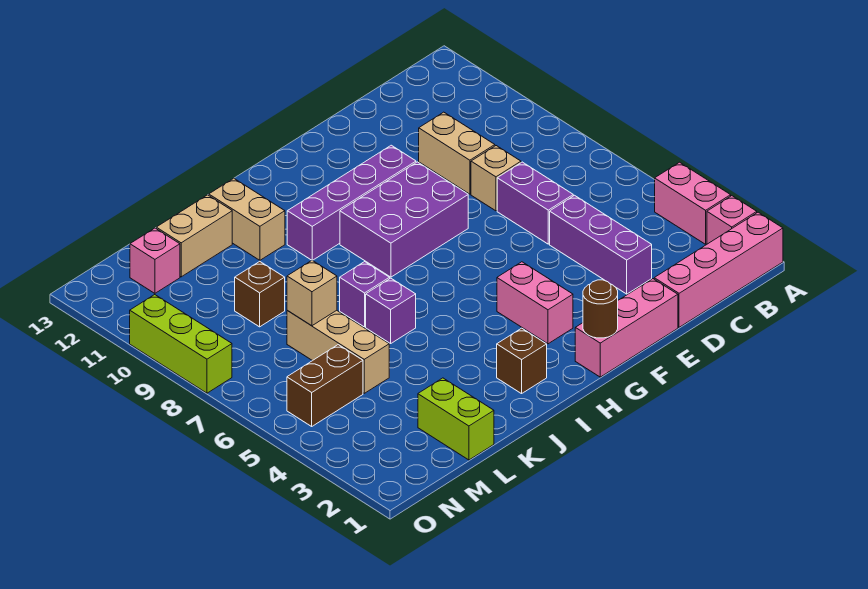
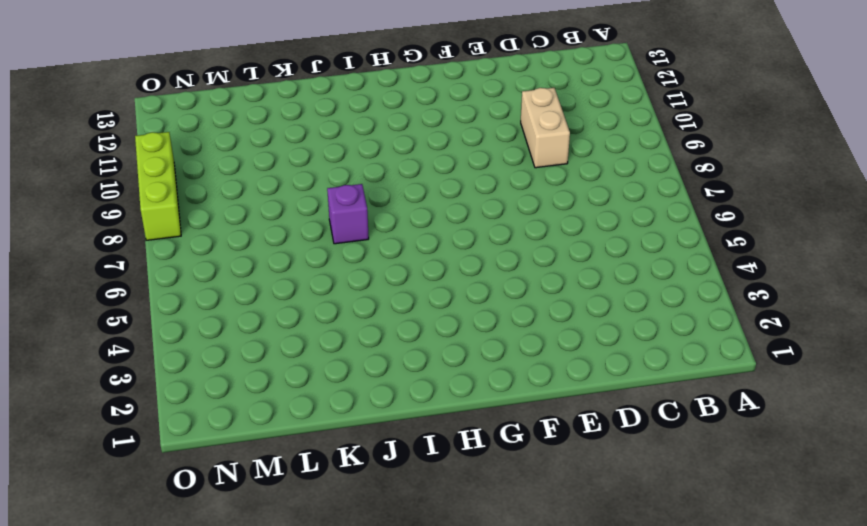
none -> pink brick A1:D1 level 1
none -> pink brick A2 level 1
none -> pink brick A3:A4 level 1

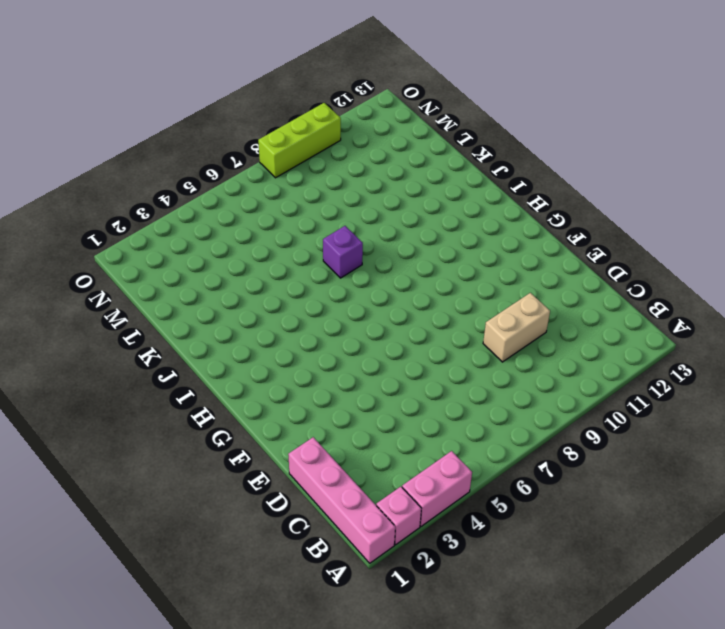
none -> purple brick D3:D5 level 1
none -> purple brick D6:D7 level 1
none -> tan brick D8 level 1

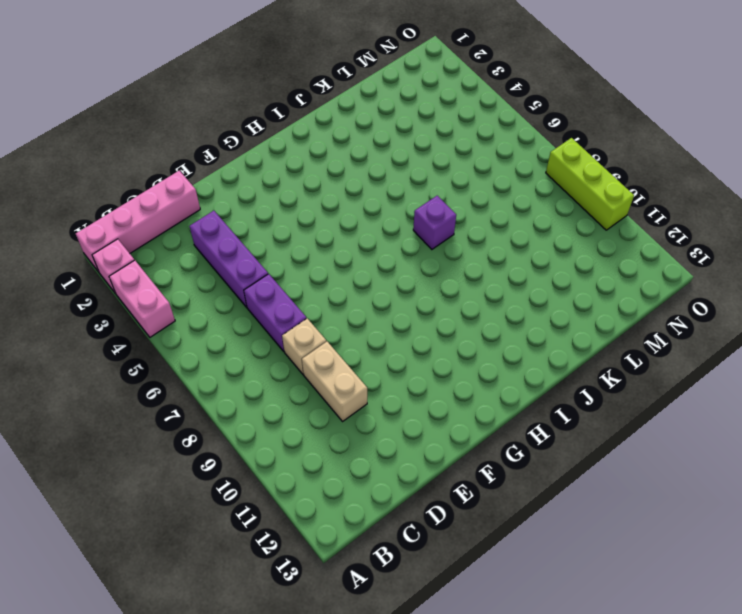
none -> pink brick E1:G1 level 1
none -> purple brick F8:H9 level 1
none -> purple brick F10:I10 level 1

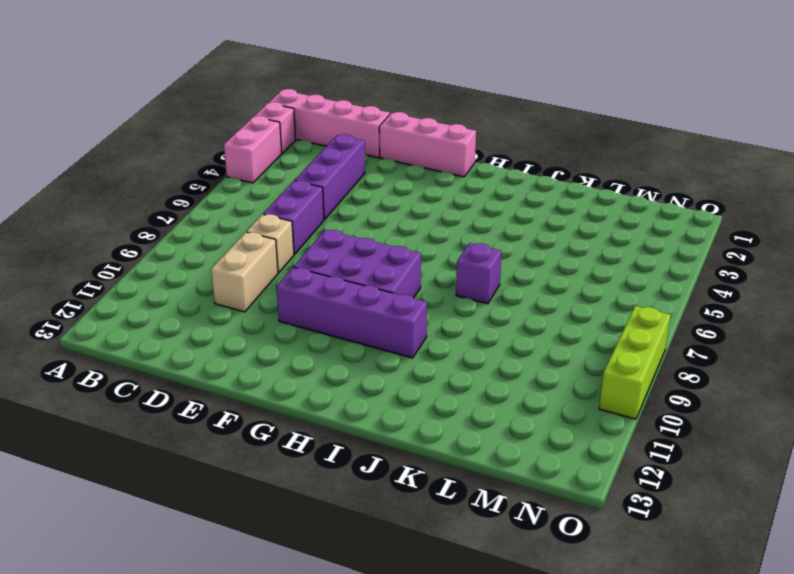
none -> pink brick G3:G4 level 1
none -> brown brick I2 level 1
none -> purple brick J6 level 1

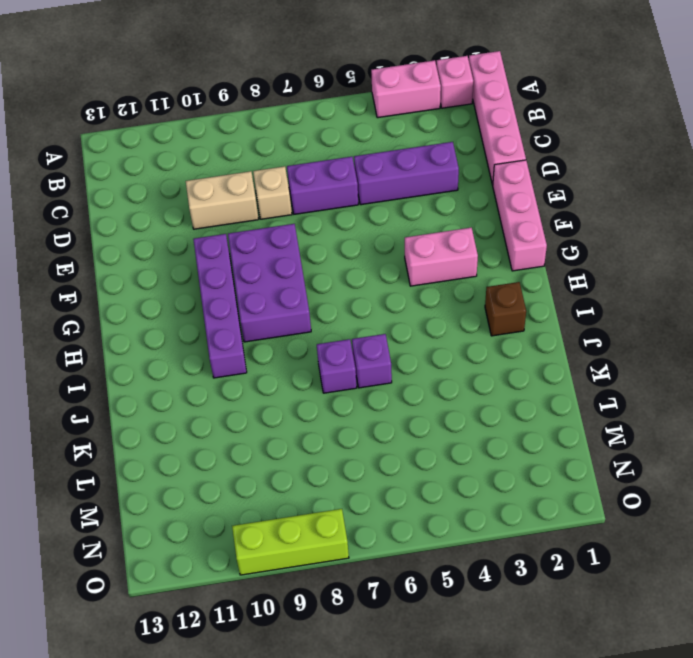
none -> tan brick J11:J12 level 1
none -> tan brick K12:L12 level 1
none -> lime brick L1:L2 level 1

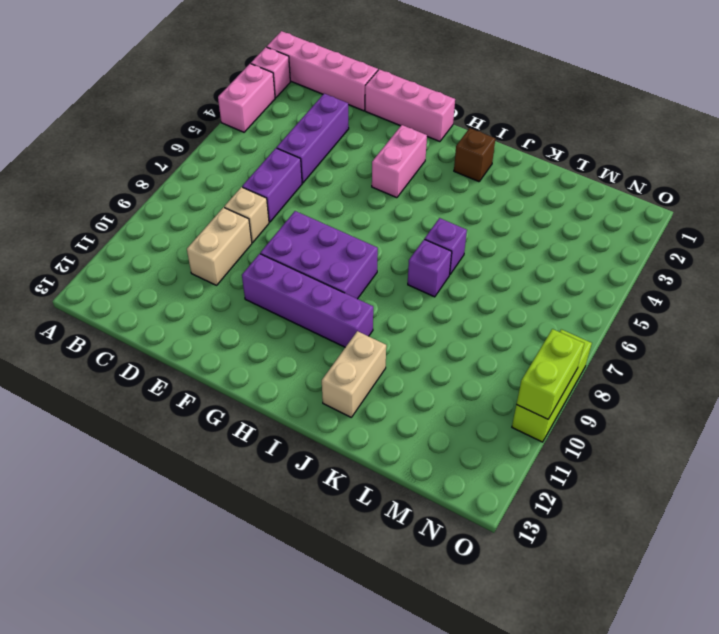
lime brick O9:O10 level 2 -> lime brick L1:L2 level 1
none -> tan brick K12:L12 level 1
none -> tan brick L5:L7 level 1
none -> brown brick L9 level 1

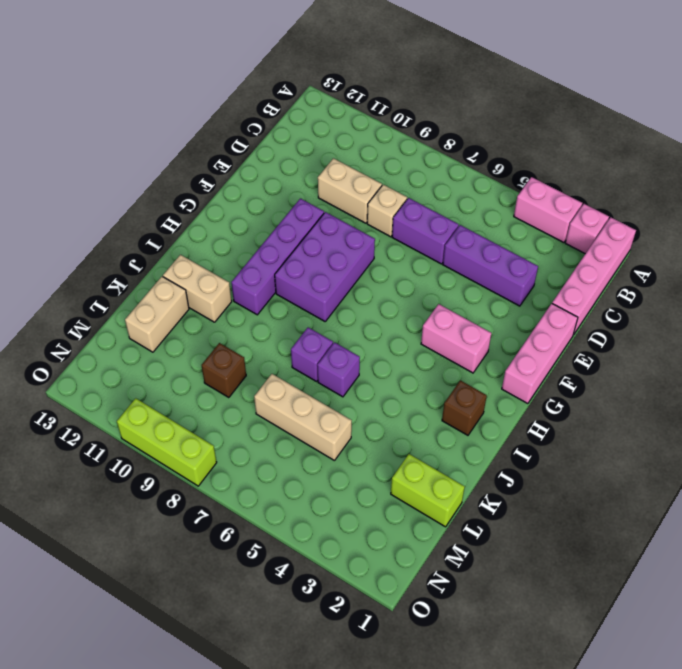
none -> brown brick M5:N5 level 1
none -> pink brick M12 level 1
none -> brown round brick G1 level 2

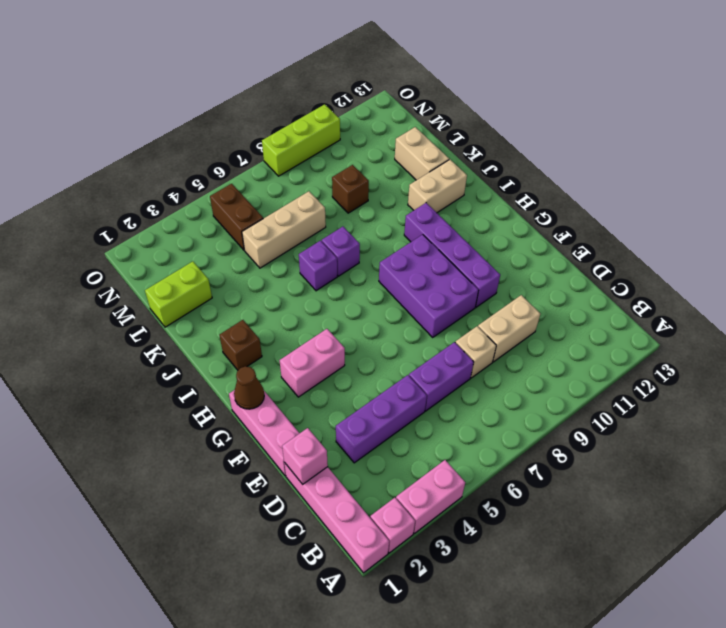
pink brick D1 level 2 -> pink brick M12 level 1
brown cone G1 level 2 -> brown round brick G1 level 2
none -> tan brick L7 level 2

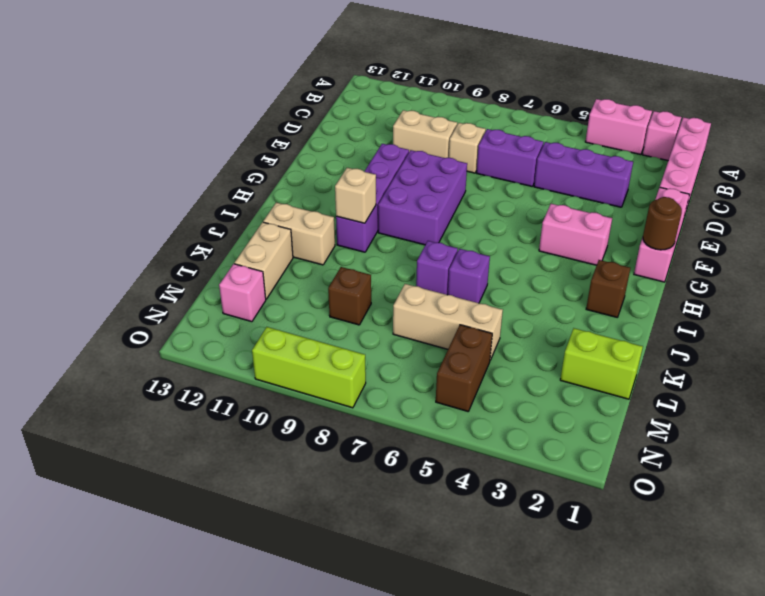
tan brick I10 level 2 -> tan brick L7 level 2

